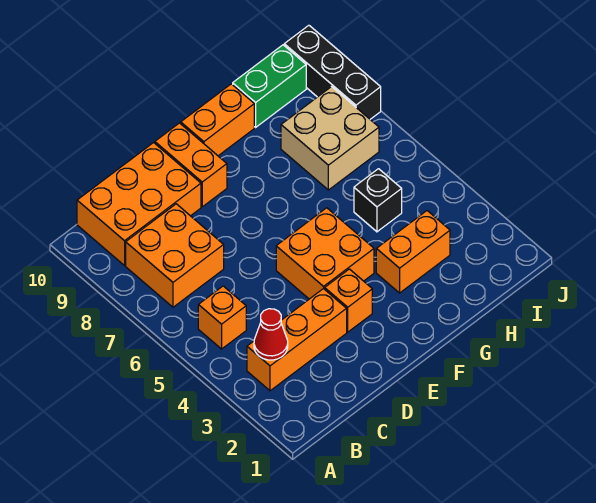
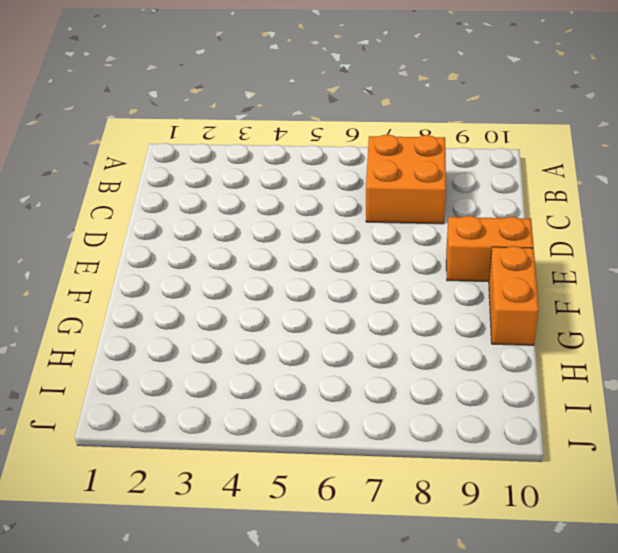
none -> orange brick B3:D3 level 1
none -> orange brick B5 level 1
none -> orange brick B9:D10 level 1

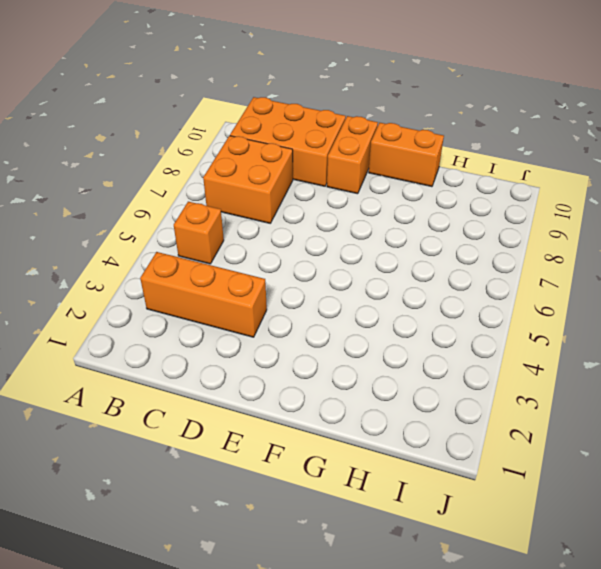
none -> orange brick E3 level 1
none -> orange brick E4:F5 level 1
none -> orange brick G3:H3 level 1

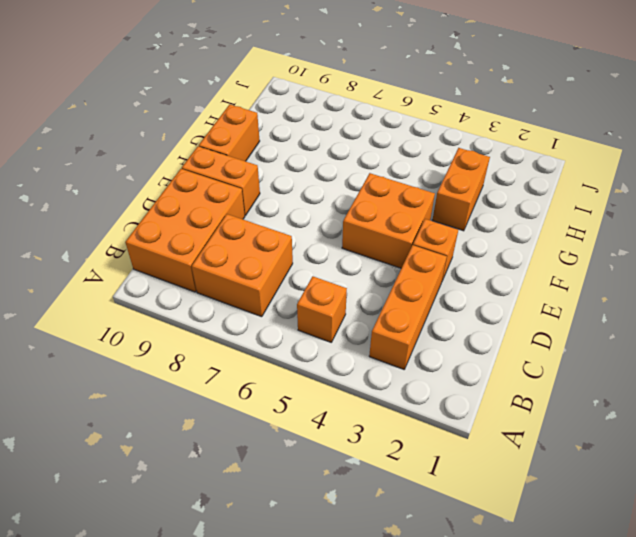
none -> black brick H5 level 1
none -> tan brick H7:I8 level 1
none -> green brick H10:I10 level 1

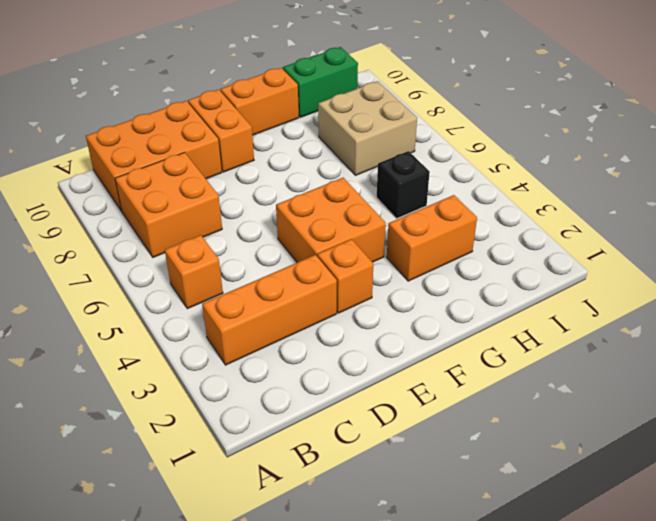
none -> black brick J8:J10 level 1
none -> red cone B3 level 2

